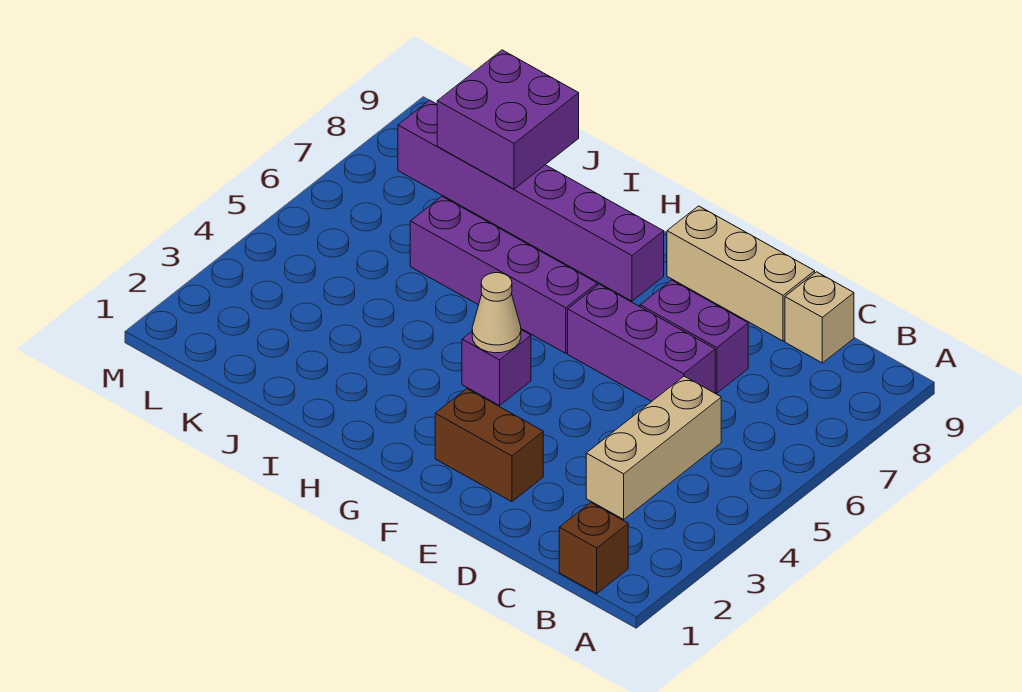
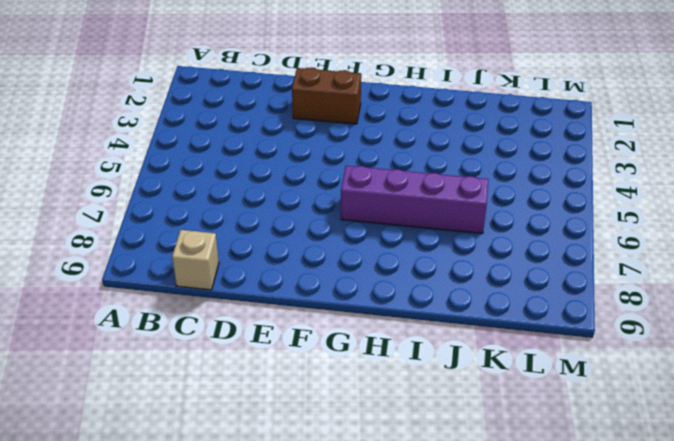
none -> brown brick B1 level 1
none -> tan brick C3:C5 level 1
none -> purple brick D6:F6 level 1

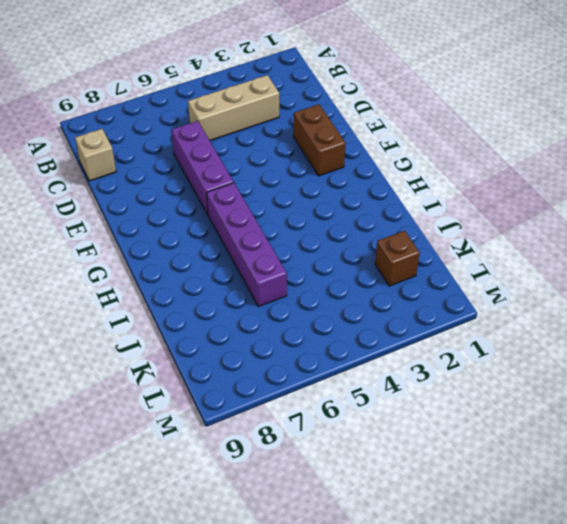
brown brick K2 level 1 -> brown brick B1 level 1
none -> purple brick D7:E7 level 1
none -> tan brick D9:F9 level 1
none -> purple brick G4 level 1

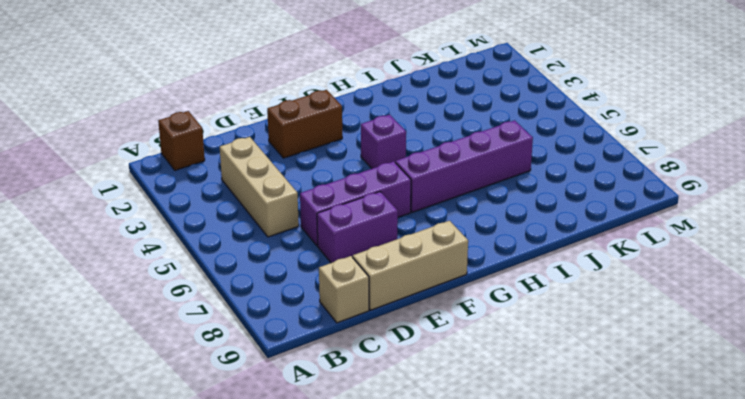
none -> purple brick G8:L8 level 1
none -> tan cone G4 level 2
none -> purple brick J8:K9 level 2

